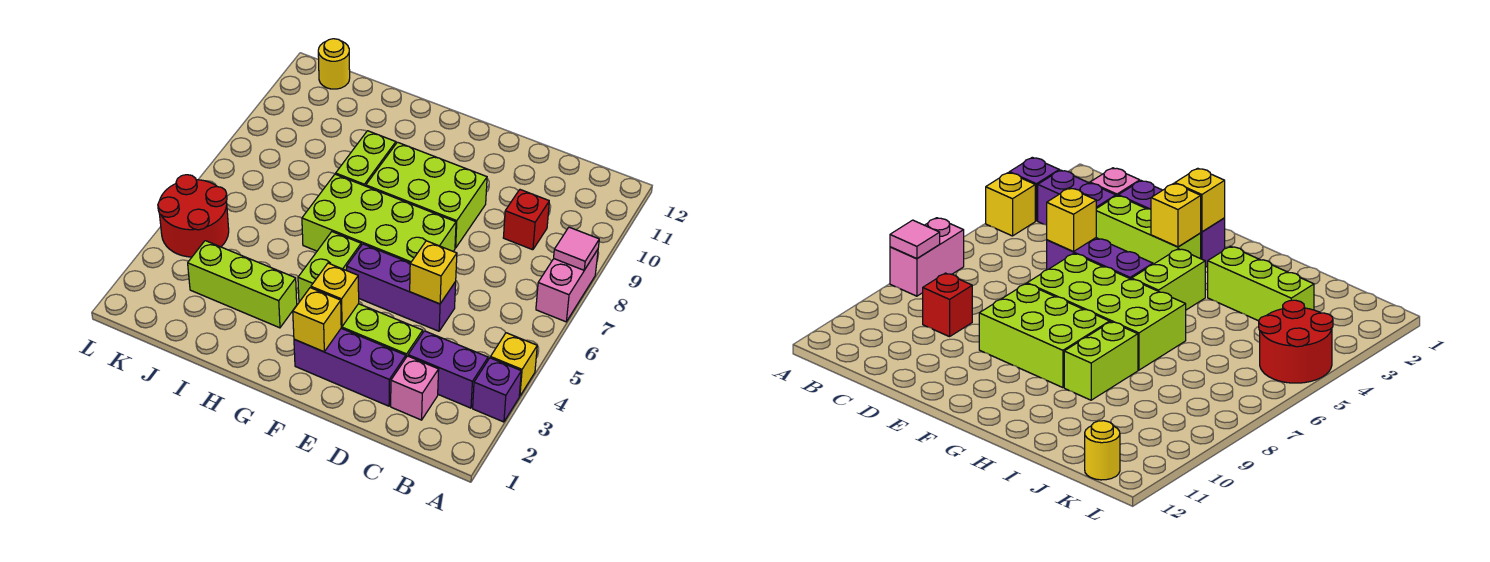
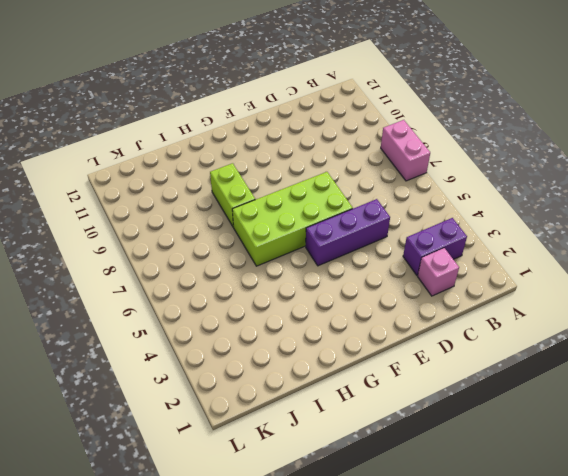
none -> purple brick A3 level 1
none -> yellow brick A4 level 1
none -> red brick C9 level 1

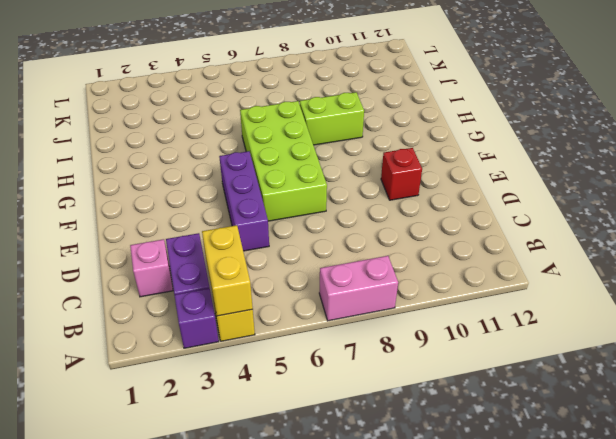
yellow brick A4:B4 level 2 -> none
red brick E10 level 1 -> red brick C9 level 1
none -> purple brick D2:F2 level 1
none -> lime brick D3:F3 level 1
none -> lime brick E8:G9 level 1

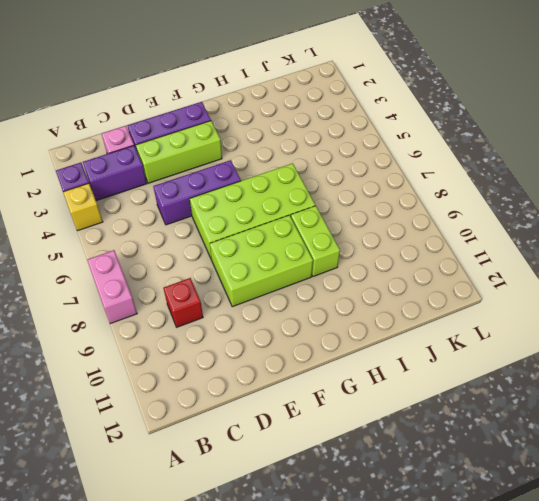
none -> lime brick G4:G5 level 1
none -> lime brick H3:J3 level 1
none -> red round brick K4:L5 level 1

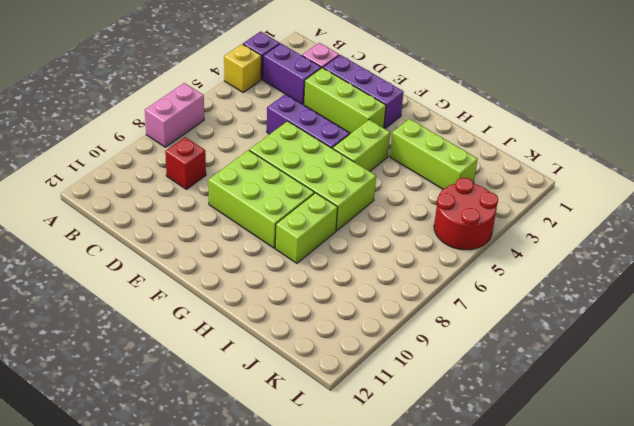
none -> yellow round brick K12 level 1
none -> pink tile A8 level 2
none -> yellow brick D5 level 2

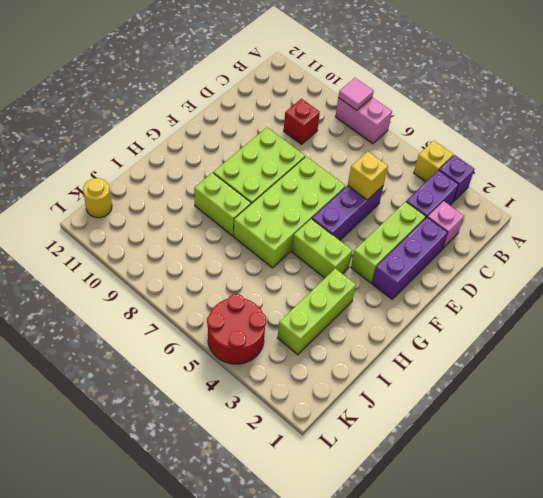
none -> yellow brick F2 level 2
none -> yellow brick F3 level 2

